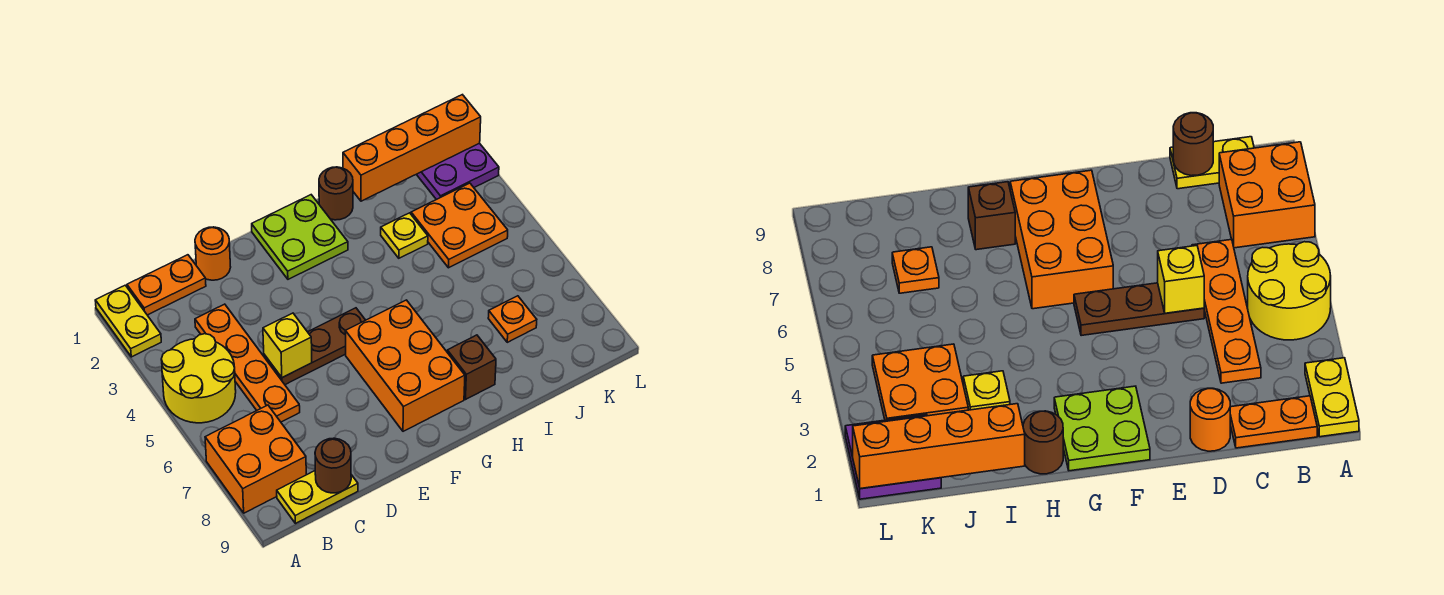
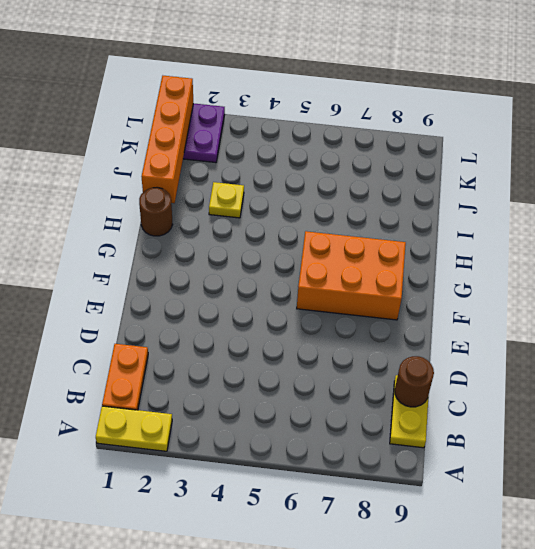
none -> yellow round brick A4:B5 level 1
none -> orange brick A7:B8 level 1
none -> orange plate C3:C6 level 1

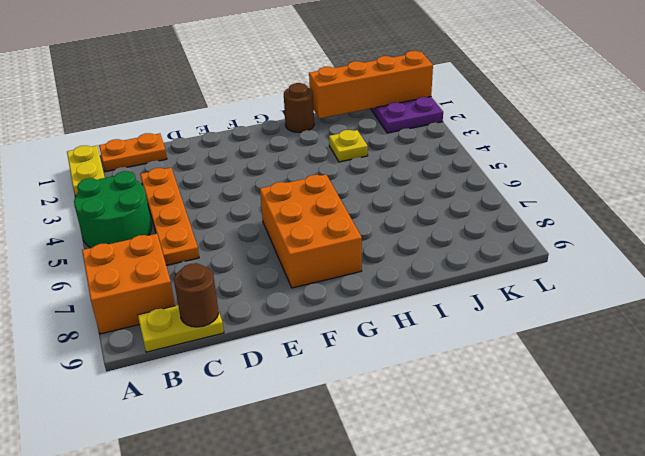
green round brick A4:B5 level 1 -> yellow round brick A4:B5 level 1
none -> orange round brick D1 level 1
none -> brown plate D5:F5 level 1
none -> lime plate F1:G2 level 1

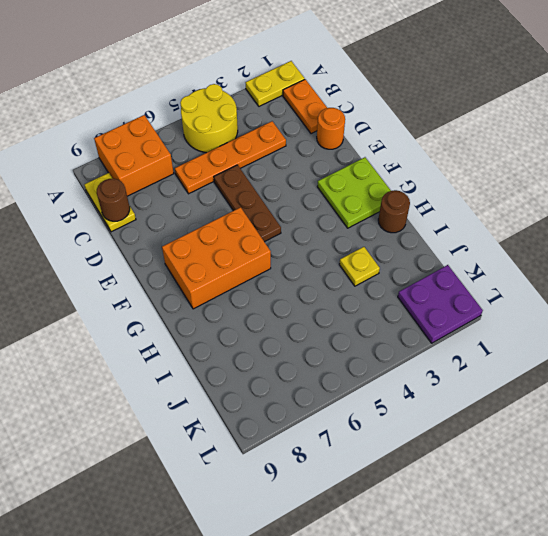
none -> brown brick H8 level 1
none -> orange plate J3:K4 level 1
none -> orange plate J7 level 1

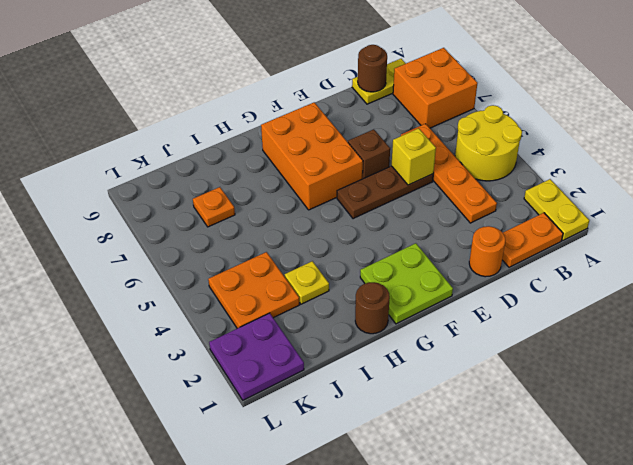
brown brick E6 level 1 -> brown brick H8 level 1
none -> orange brick I1:L1 level 2

